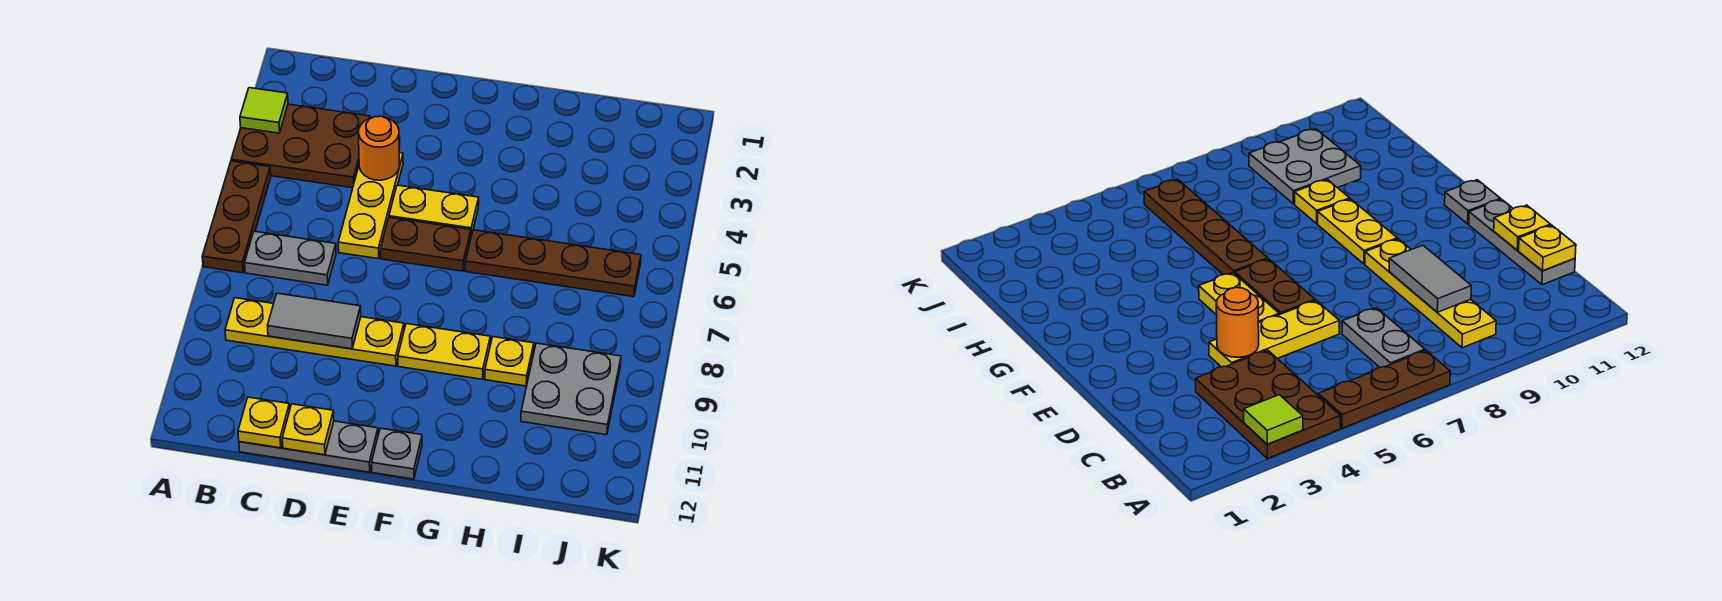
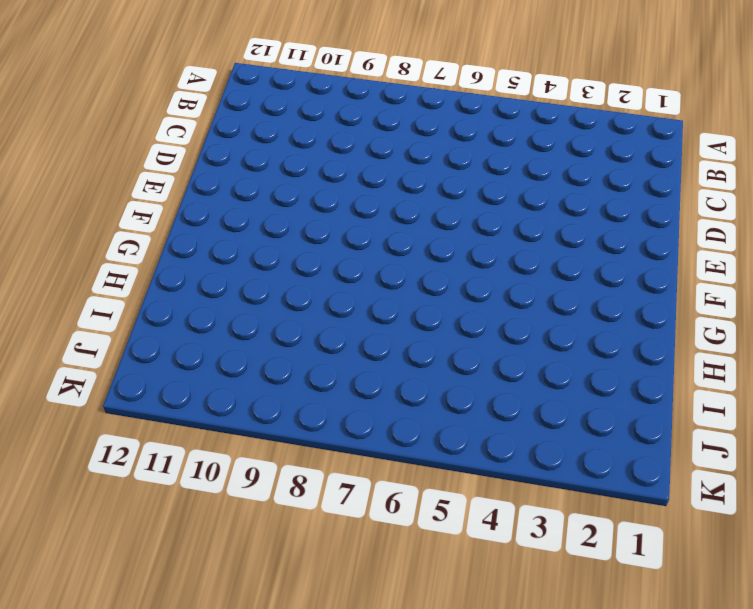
none -> brown plate A3:C4 level 1
none -> brown plate A5:A7 level 1
none -> grey plate B7:C7 level 1

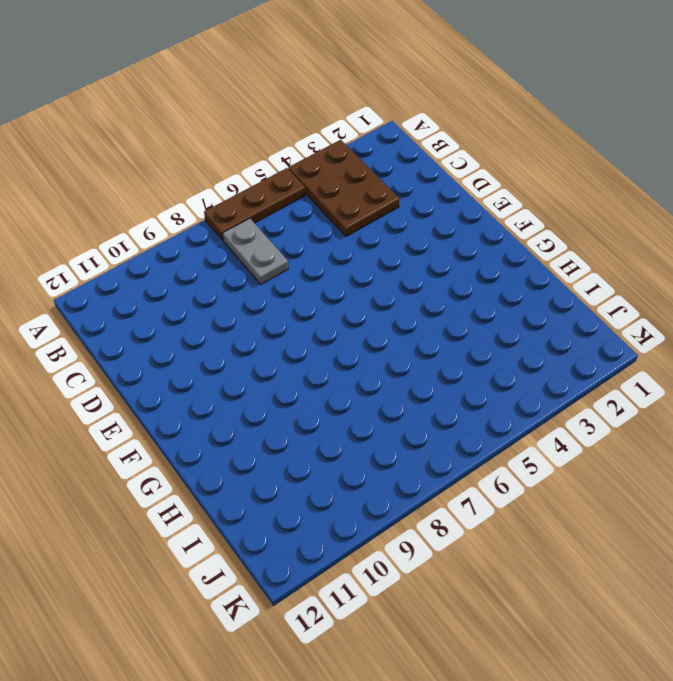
none -> yellow plate B9:E9 level 1
none -> grey plate C12:E12 level 1
none -> yellow plate D4:D6 level 1

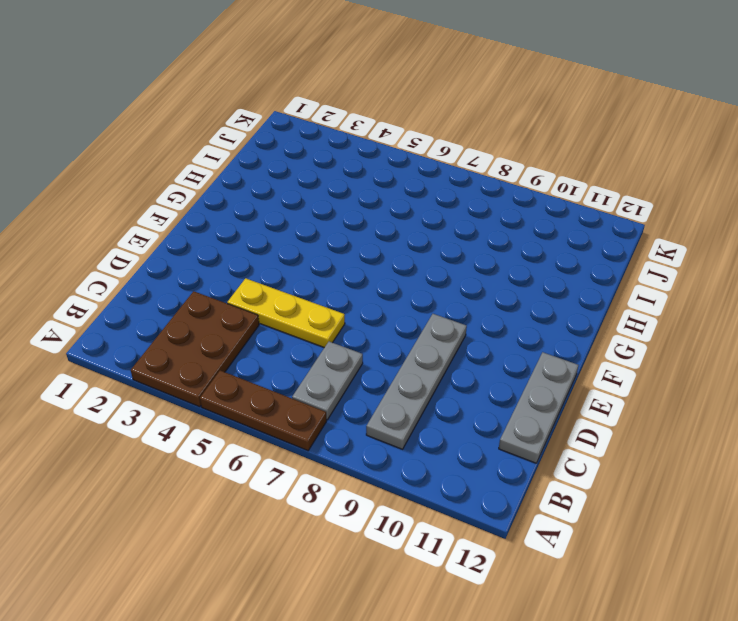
grey plate B9:E9 level 1 -> yellow plate B9:E9 level 1
none -> yellow plate E5:F5 level 1
none -> brown plate E6:F6 level 1
none -> yellow plate F9:G9 level 1

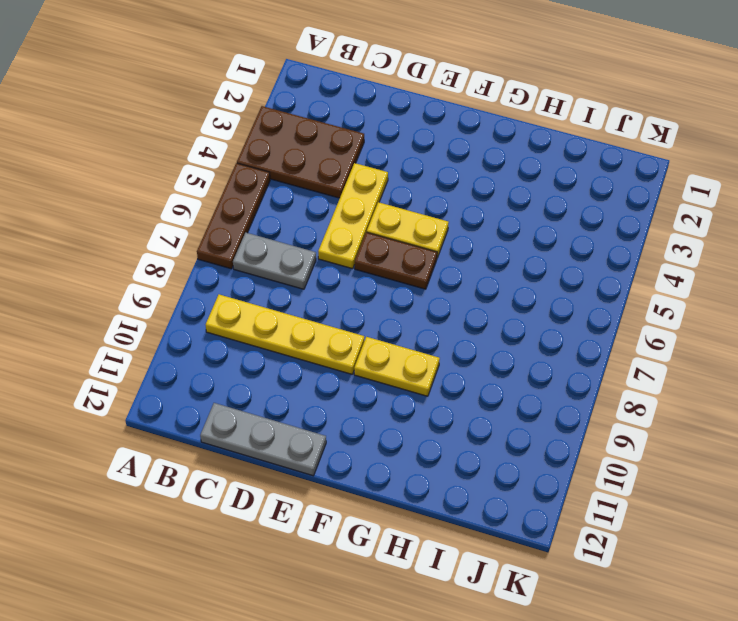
none -> grey plate F12 level 1
none -> brown plate G6:J6 level 1
none -> yellow plate H9 level 1

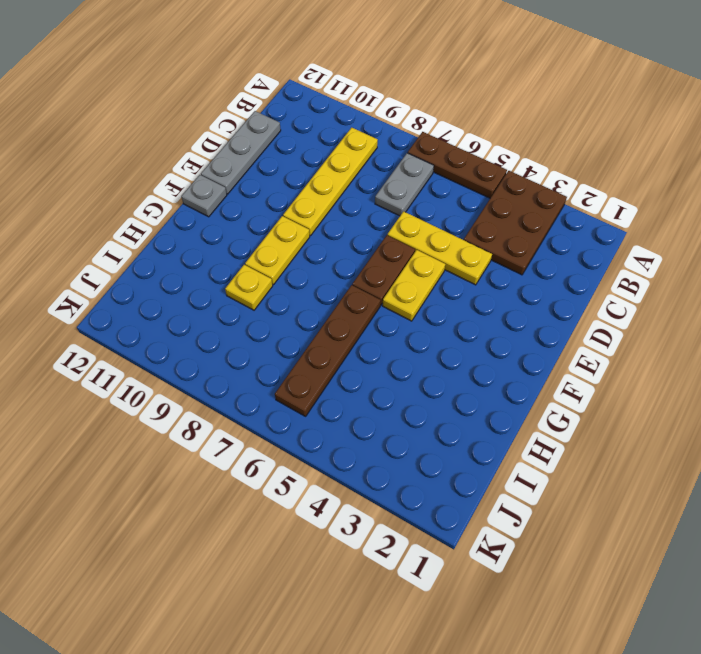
none -> grey plate I9:J10 level 1
none -> lime tile A3 level 2
none -> grey tile C9:D9 level 2

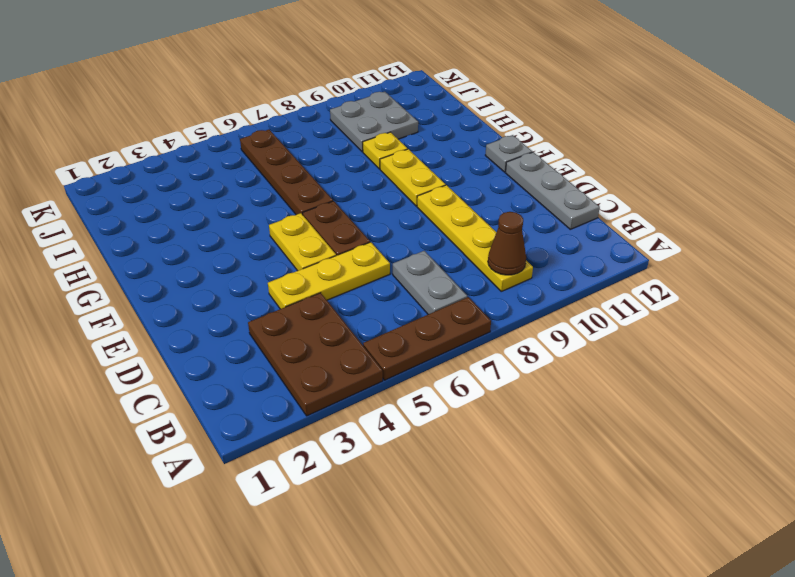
brown cone B9 level 2 -> none
none -> lime tile A3 level 2
none -> grey tile C9:D9 level 2
none -> yellow plate C12 level 2

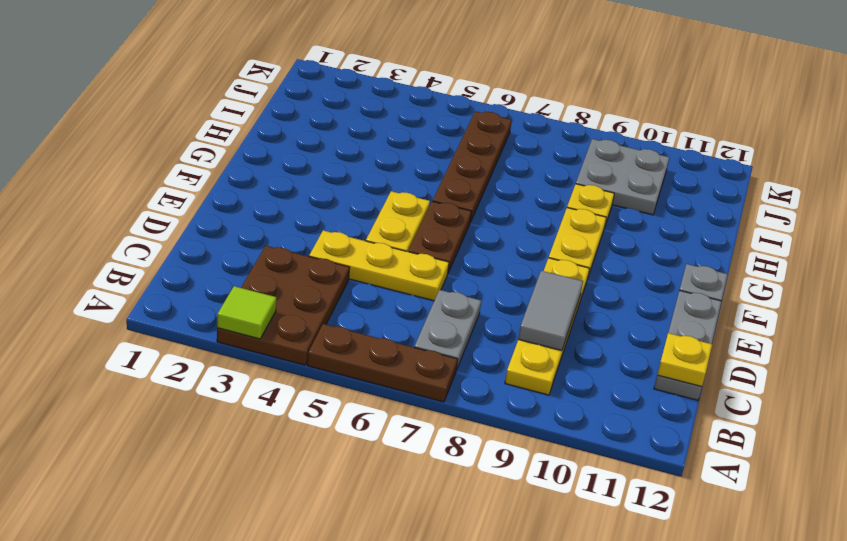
none -> orange round brick D4 level 2
none -> yellow plate D12 level 2

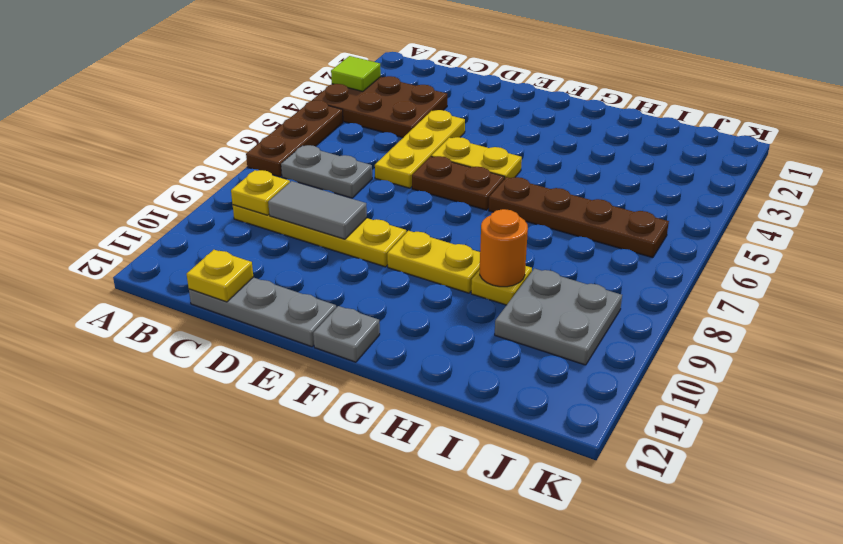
yellow plate B9 level 2 -> yellow plate D12 level 2
orange round brick H9 level 2 -> orange round brick D4 level 2

